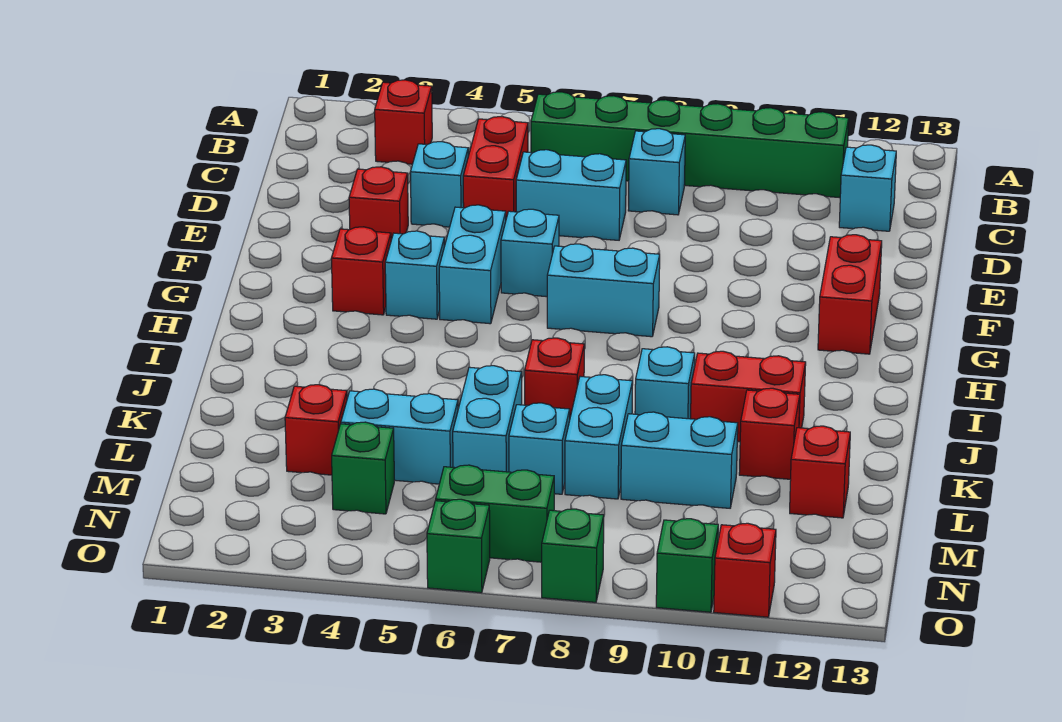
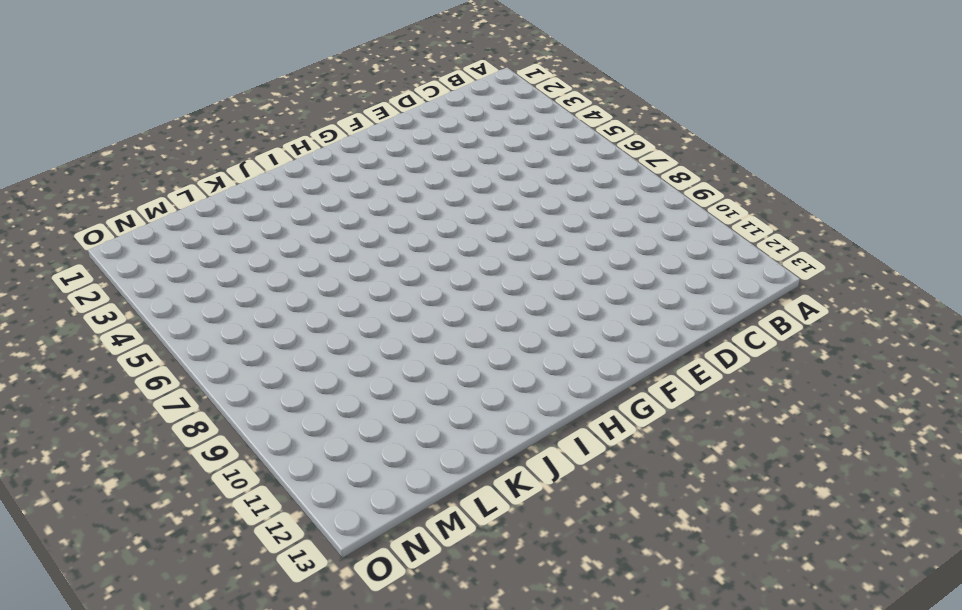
none -> red brick B3 level 1
none -> green brick B6:B11 level 1
none -> red brick C5:D5 level 1
none -> cyan brick C8 level 1

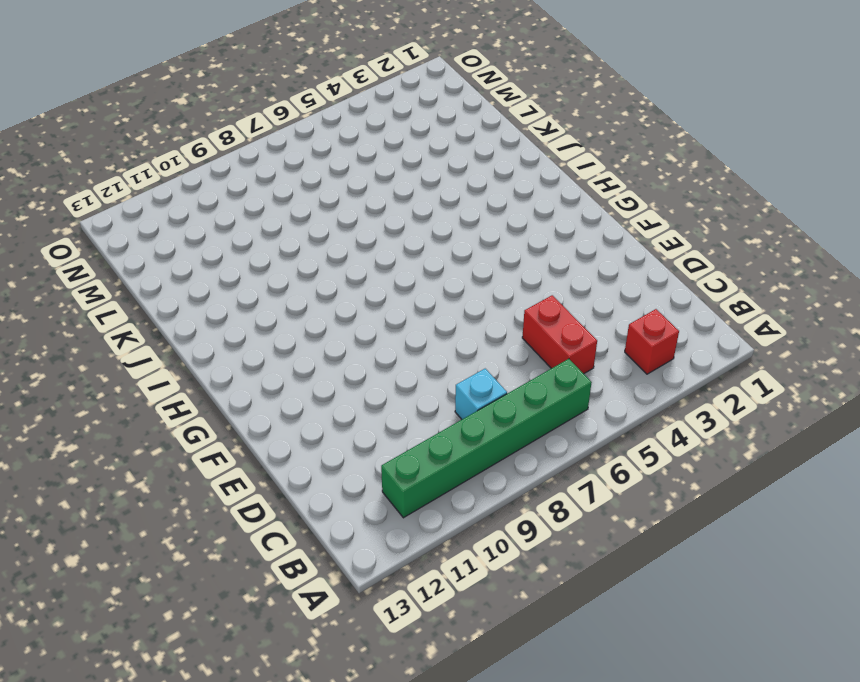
none -> cyan brick C12 level 1
none -> cyan brick D4 level 1
none -> cyan brick D6:D7 level 1
none -> red brick E3 level 1

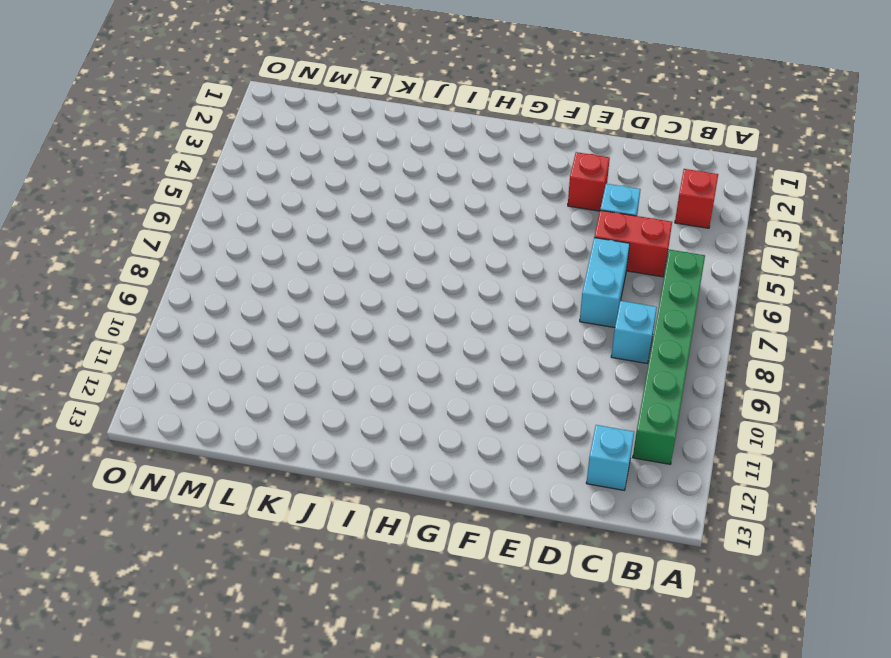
none -> cyan brick F5:G5 level 1
none -> cyan brick F6 level 1
none -> red brick F12:G12 level 1
none -> red brick G3 level 1

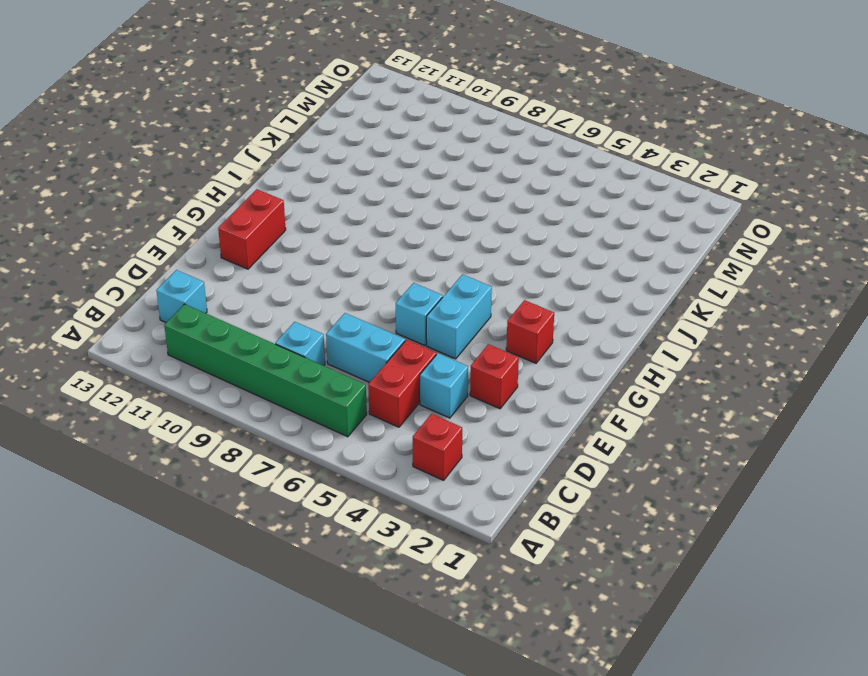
none -> cyan brick G4 level 1
none -> cyan brick G7:G8 level 1
none -> red brick J7 level 1
none -> cyan brick J9 level 1

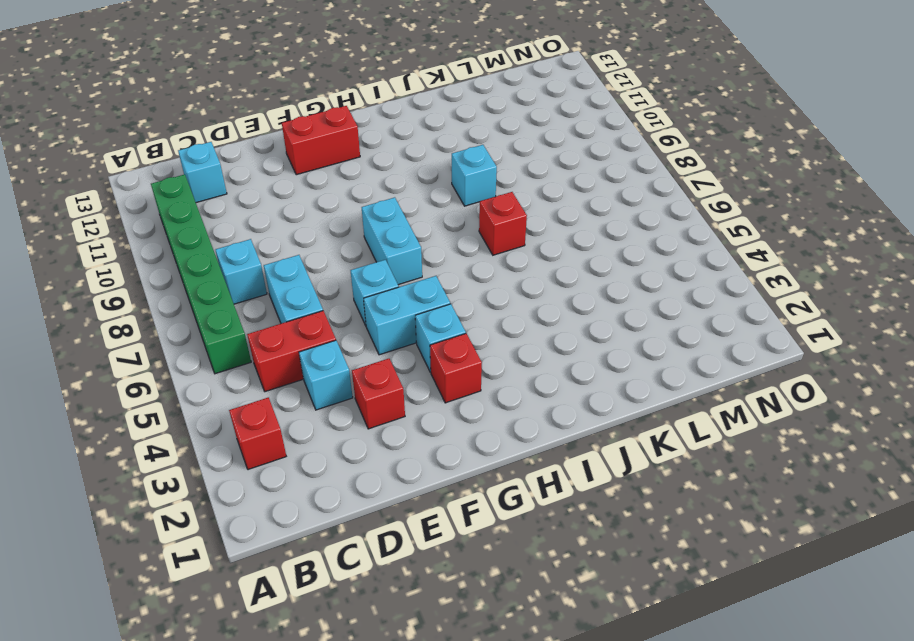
none -> red brick J10:J11 level 1
none -> cyan brick K6:L6 level 1
none -> cyan brick K8:L8 level 1
none -> red brick K11 level 1

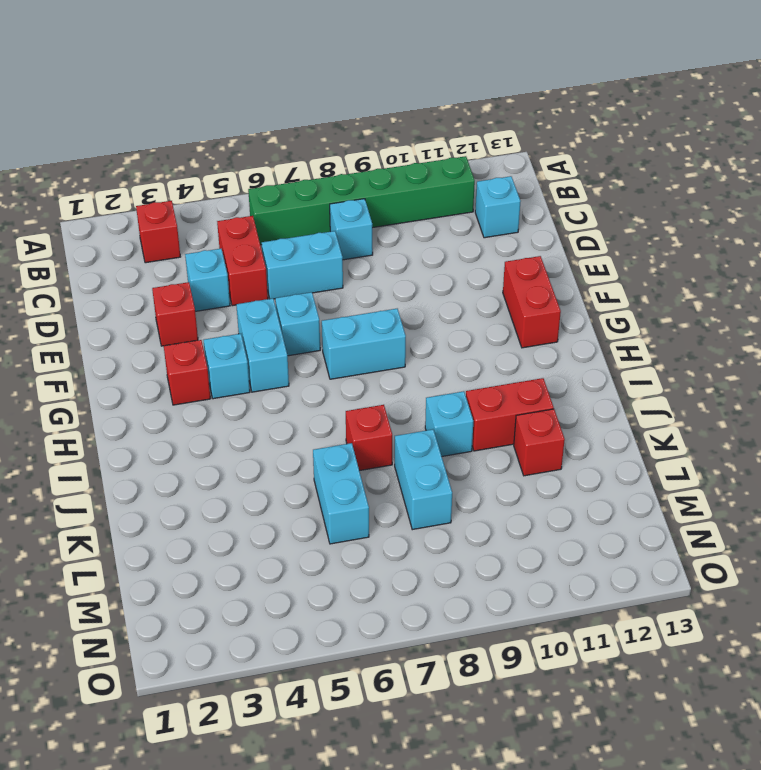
none -> red brick L3 level 1
none -> cyan brick L4:L5 level 1
none -> cyan brick L7 level 1
none -> cyan brick L9:L10 level 1

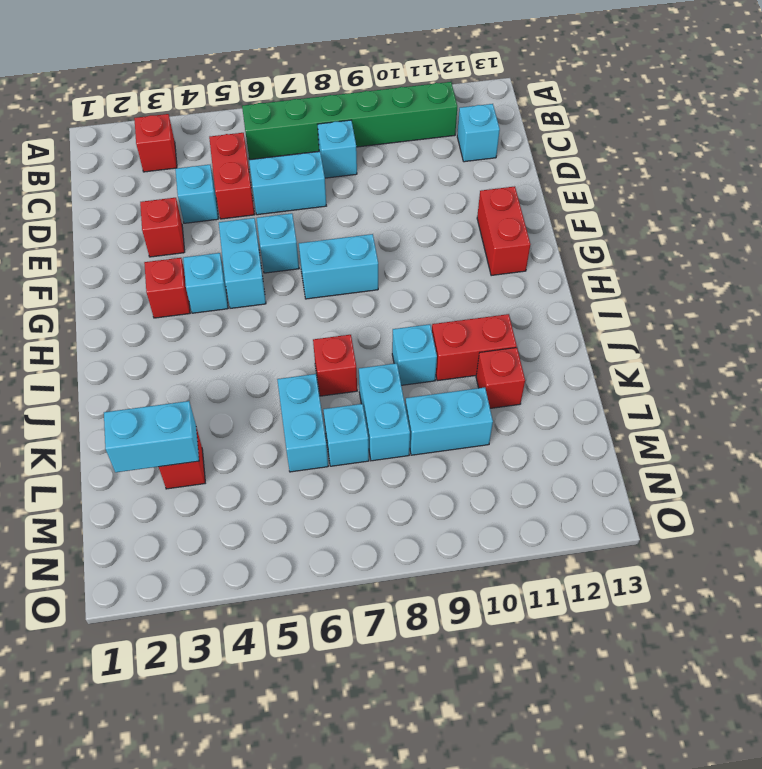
cyan brick L2:L3 level 2 -> cyan brick L4:L5 level 1
none -> red brick L12 level 1
none -> green brick M4 level 1
none -> green brick N6:N7 level 1
none -> green brick O6 level 1

